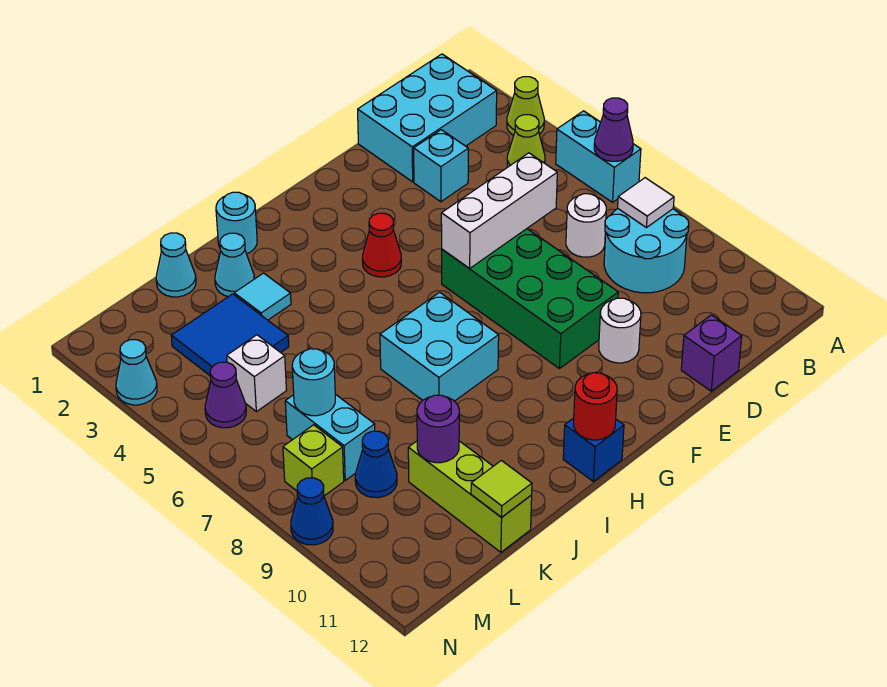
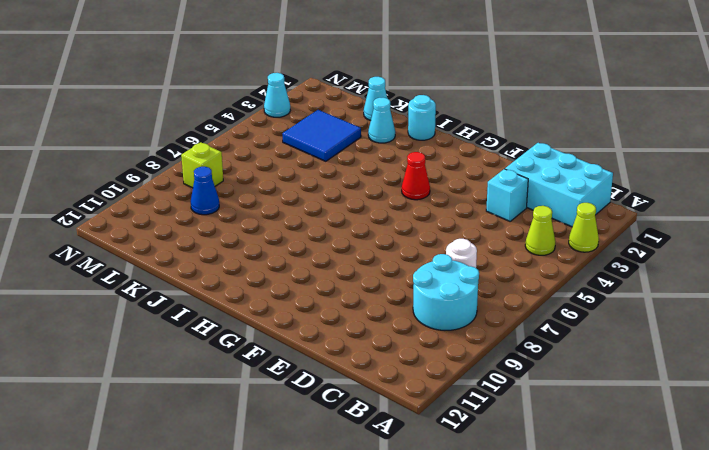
none -> cyan brick A5:A6 level 1
none -> purple brick D12 level 1
none -> green brick E6:F9 level 1
none -> white round brick E10 level 1

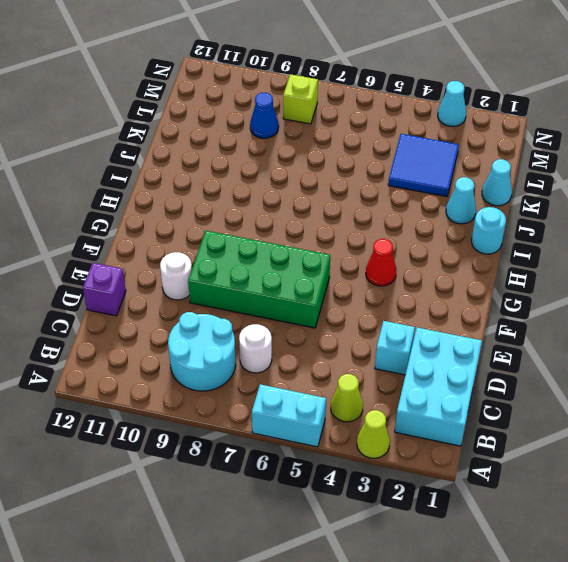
none -> cyan brick H7:I8 level 1
none -> blue brick H12 level 1
none -> cyan tile J3 level 1
none -> lime brick K10:K12 level 1

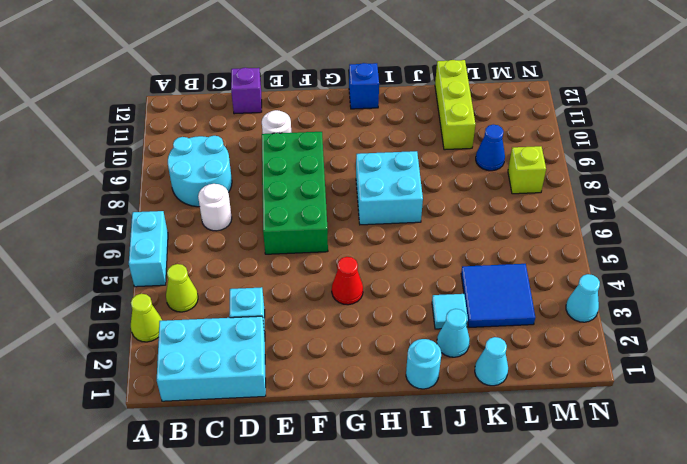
none -> white brick L5 level 1
none -> cyan brick L7:L8 level 1
none -> purple cone M5 level 1
none -> blue cone N9 level 1

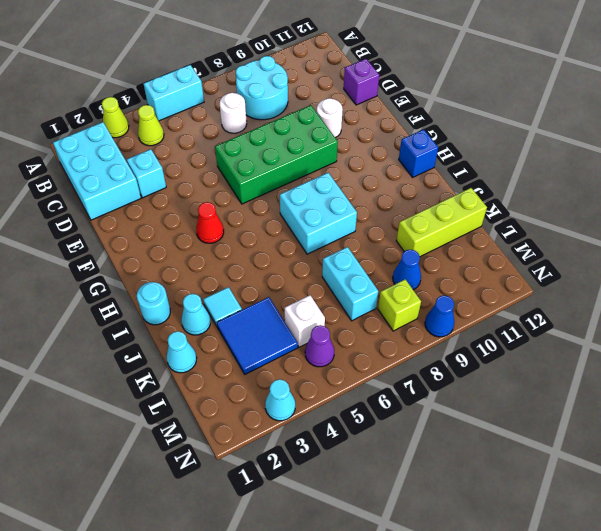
cyan brick K7:L7 level 1 -> cyan brick L7:L8 level 1
none -> purple cone A6 level 2
none -> white tile B8 level 2
none -> white brick D6:F6 level 2
none -> red round brick H12 level 2

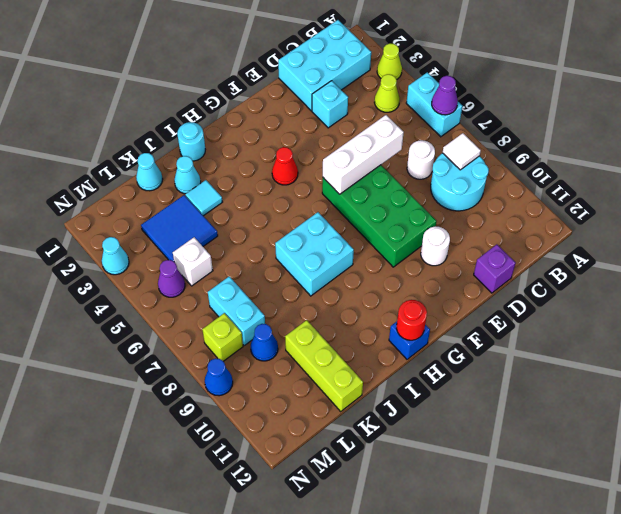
none -> purple round brick K10 level 2
none -> lime tile K12 level 2
none -> cyan round brick L7 level 2

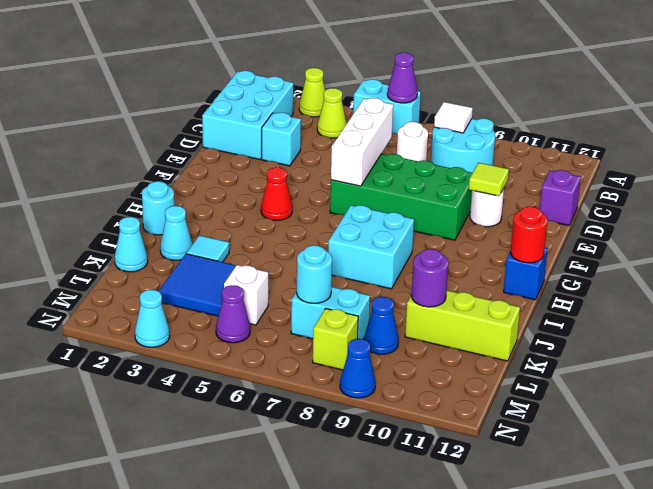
lime tile E10 level 2 -> lime tile K12 level 2

